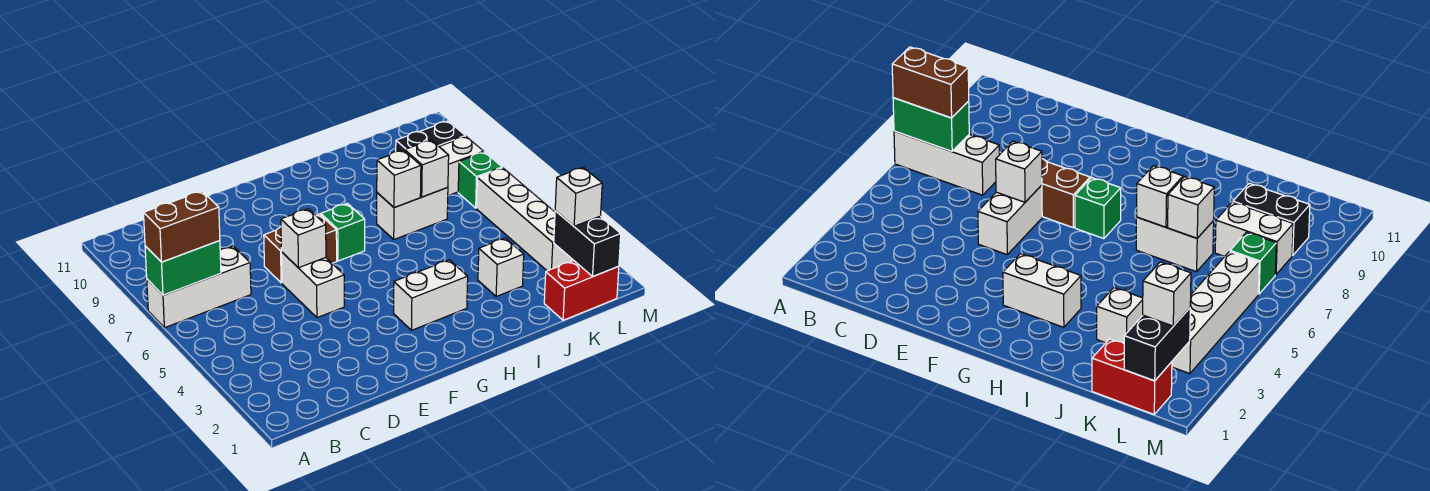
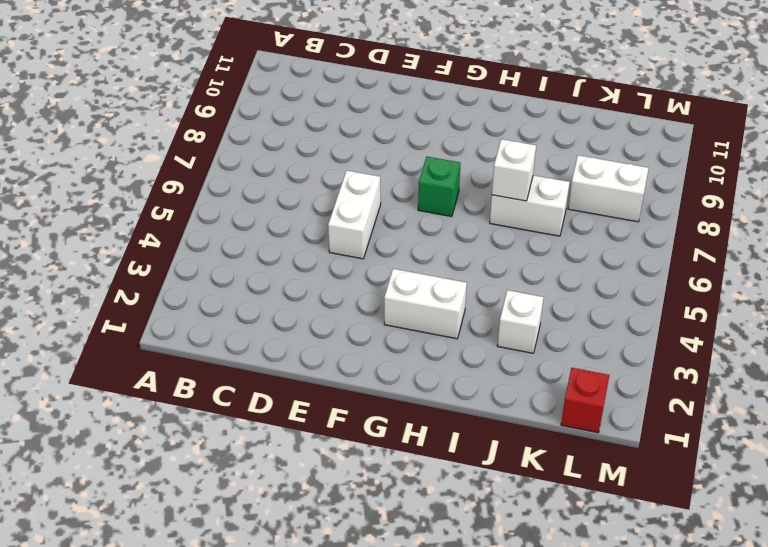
red brick L1 level 1 -> red brick K1:L1 level 1
none -> white brick A7:C7 level 1
none -> brown brick E7:F7 level 1
none -> black brick K9:L9 level 1

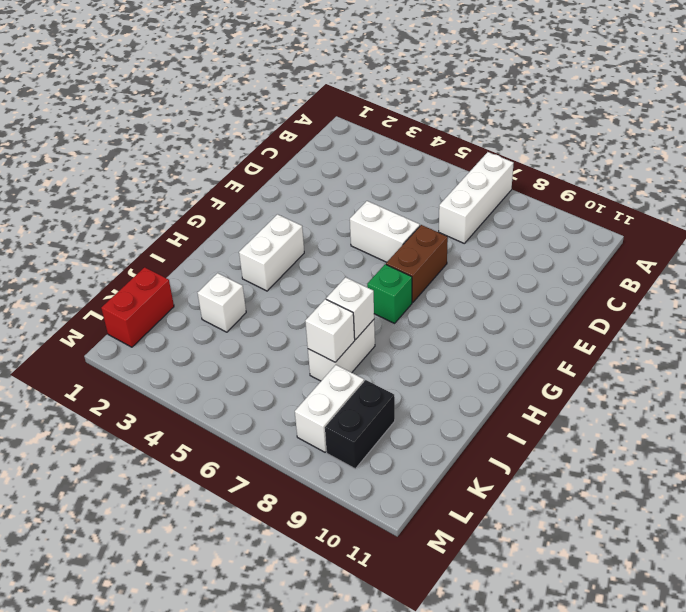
none -> white brick L3:L6 level 1
none -> green brick L7 level 1
none -> green brick A7:B7 level 2

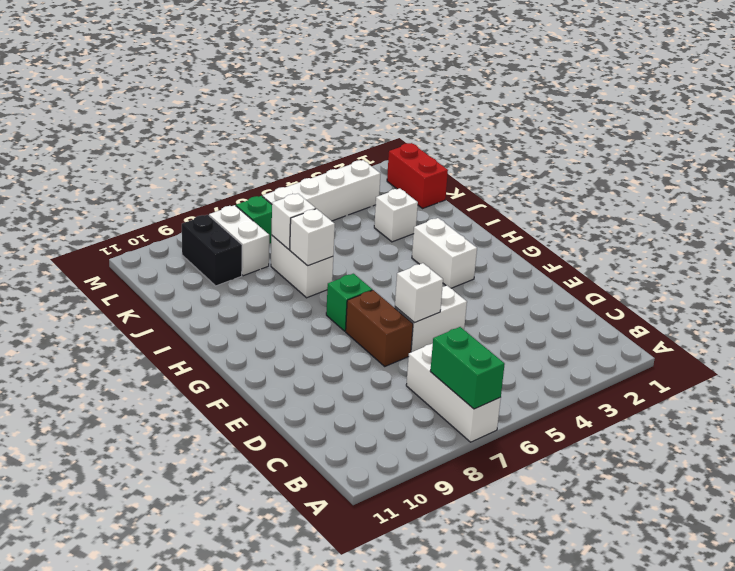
none -> black brick L1:L2 level 2
none -> brown brick A7:B7 level 3
none -> white brick L2 level 3

